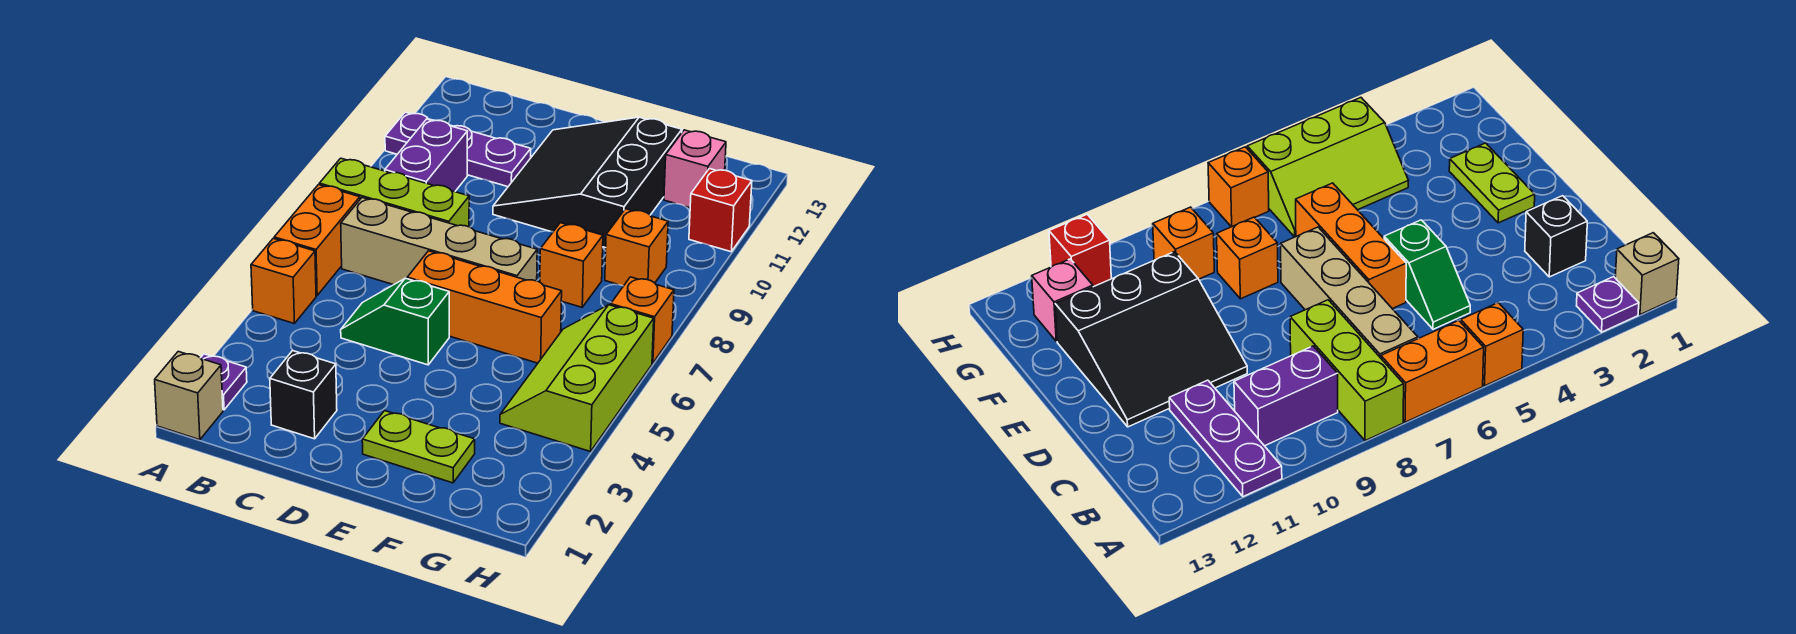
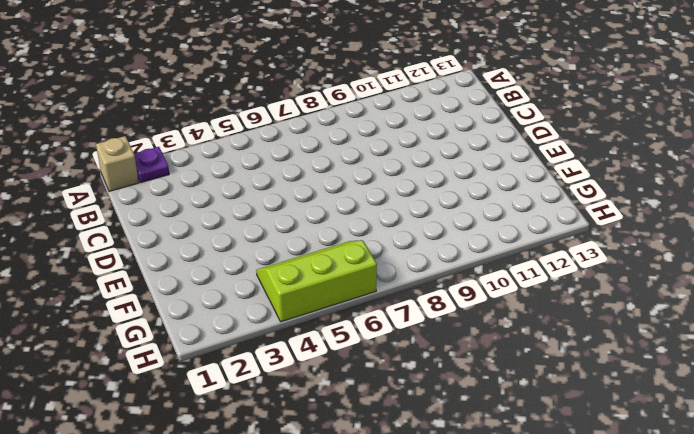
none -> orange brick A5 level 1
none -> orange brick A6:A7 level 1
none -> lime brick A8:C8 level 1

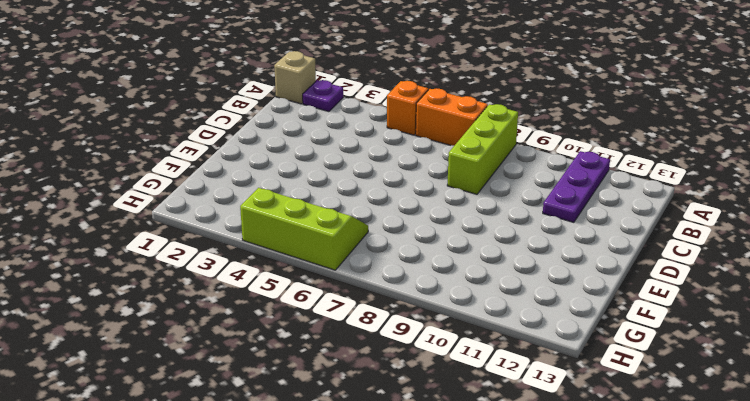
none -> tan brick B7:E7 level 1
none -> purple brick B9:B10 level 1
none -> black brick C2 level 1

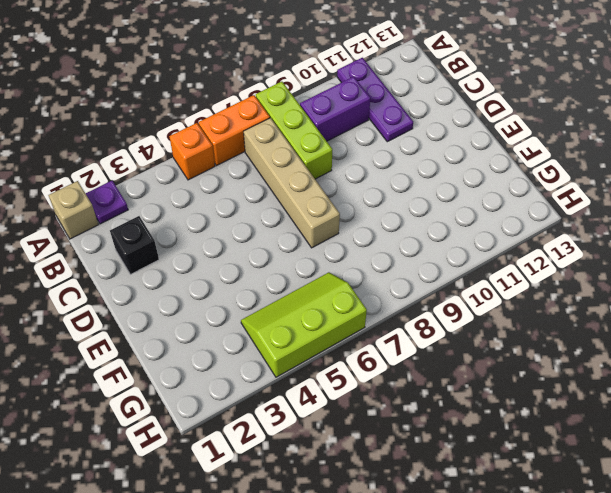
none -> green slope C5:D5 level 1 top D
none -> orange brick D6:F6 level 1
none -> black slope D10:F12 level 1 top F

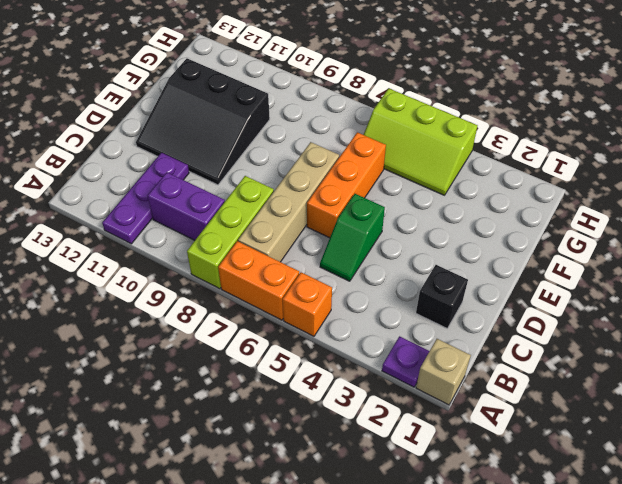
none -> lime plate E2:F2 level 1
none -> orange brick F8 level 1
none -> orange brick G9 level 1

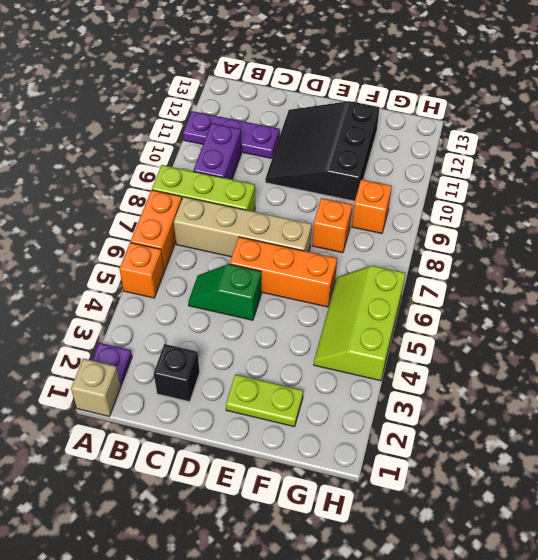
none -> pink brick G12 level 1
none -> orange brick H7 level 1
none -> red brick H11 level 1

